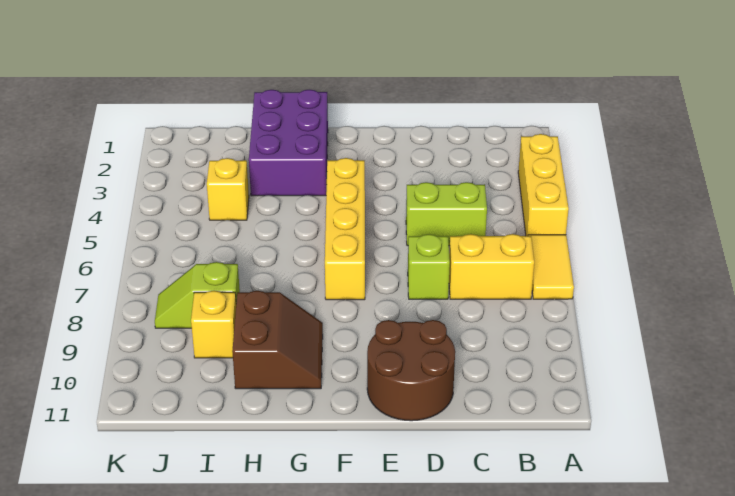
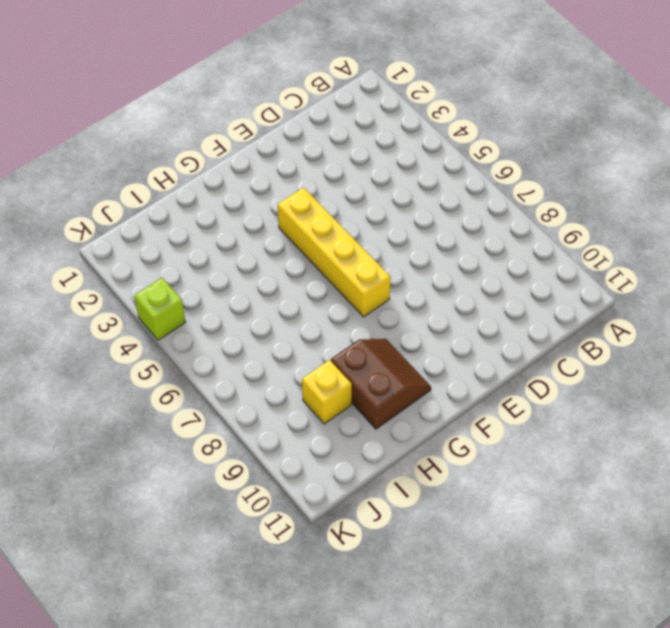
lime brick K4 level 1 -> lime brick D7 level 1
none -> yellow brick A3:A5 level 1
none -> yellow tile A6:A7 level 1
none -> yellow brick B7:C7 level 1

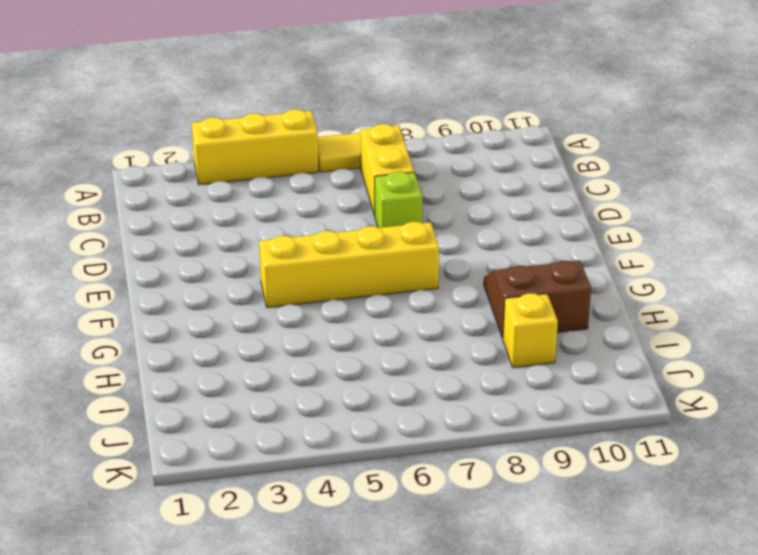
none -> lime brick C5:D5 level 1
none -> brown round brick D10:E11 level 1
none -> purple brick G1:H3 level 1

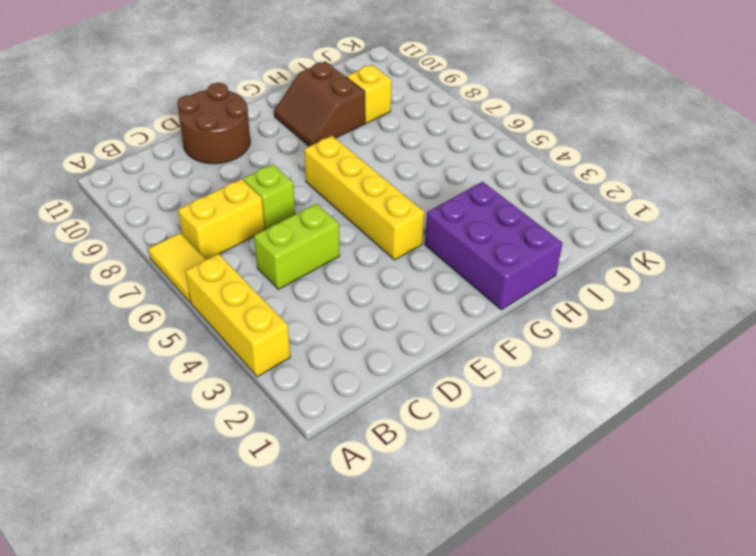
none -> yellow brick I4 level 1
none -> lime slope I8:J8 level 1 top I

